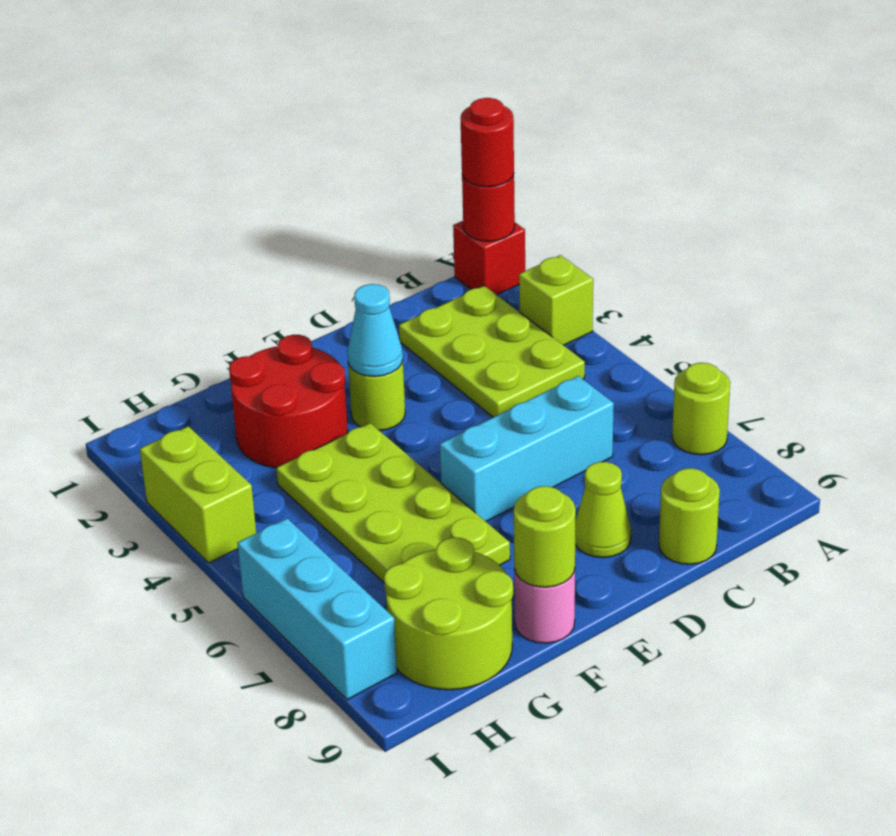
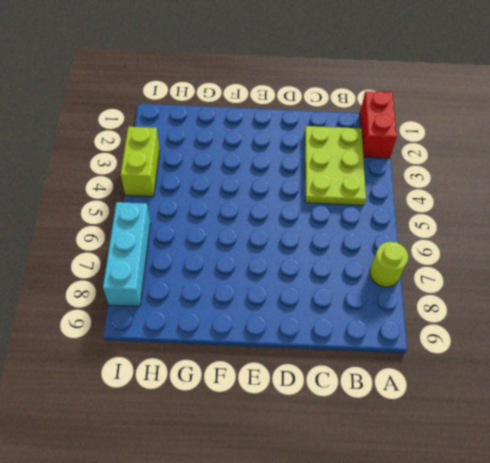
red brick A1:A2 level 1 -> red brick A1 level 1
none -> lime brick A3 level 1
none -> cyan brick C6:E6 level 1
none -> lime round brick C9 level 1

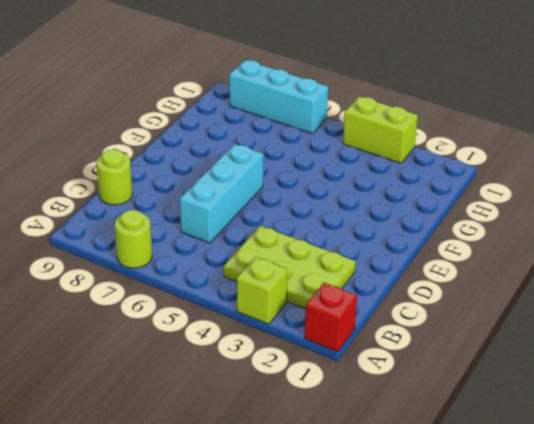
none -> lime cone D8 level 1
none -> lime round brick E3 level 1
none -> red round brick F2:G3 level 1

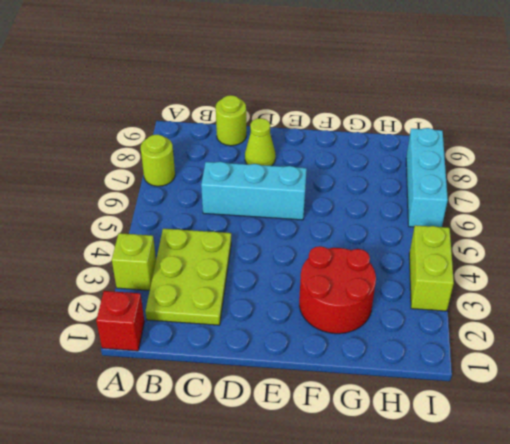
none -> lime round brick E3 level 1
none -> lime plate F4:G7 level 1
none -> pink round brick F9 level 1

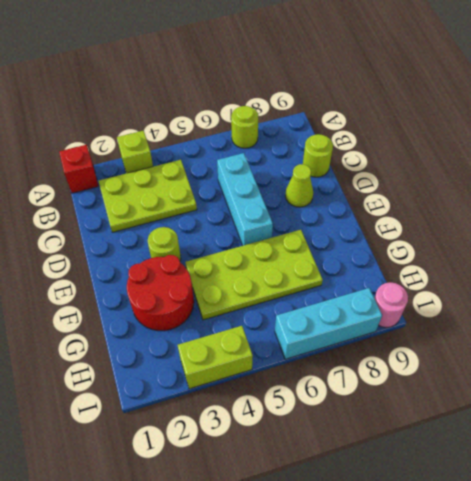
pink round brick I9 level 1 -> pink round brick F9 level 1
none -> lime round brick G8:H9 level 1
none -> red round brick A1 level 2
none -> cyan cone E3 level 2

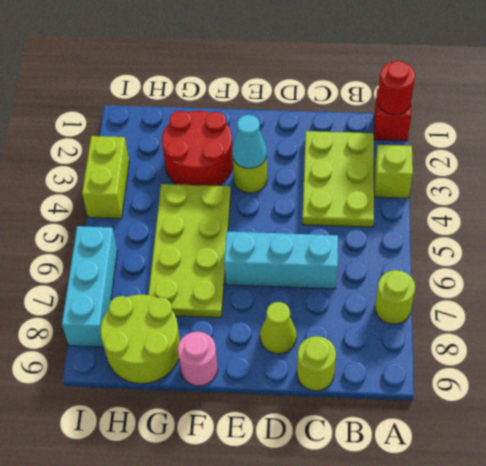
none -> lime round brick F9 level 2
none -> red round brick A1 level 3

